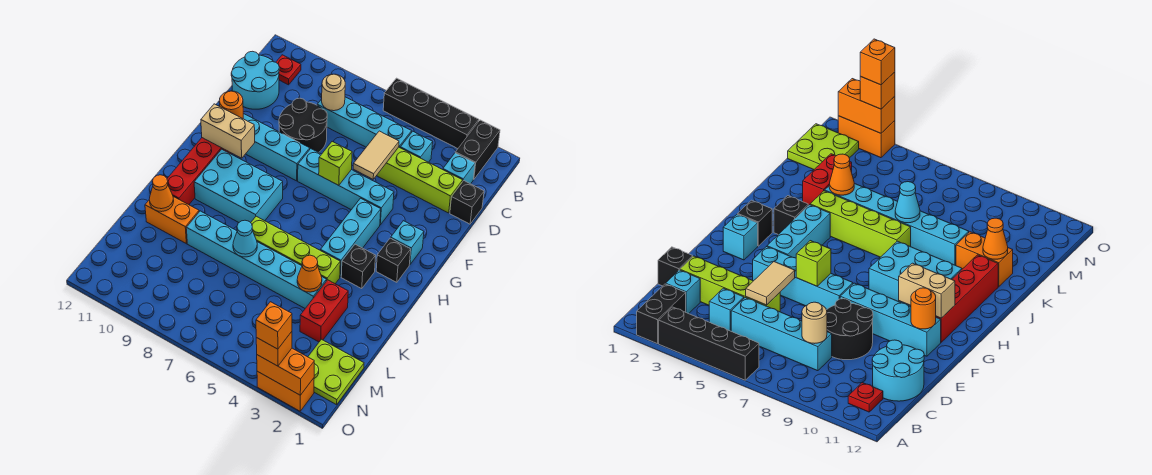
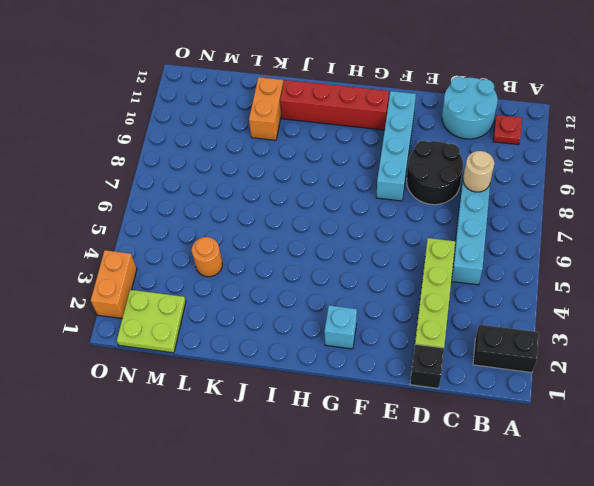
orange round brick L4 level 1 -> orange round brick F11 level 2
none -> black brick A3:A6 level 1
none -> cyan brick C2 level 1
none -> cyan brick C4 level 1
none -> cyan brick F4:F7 level 1

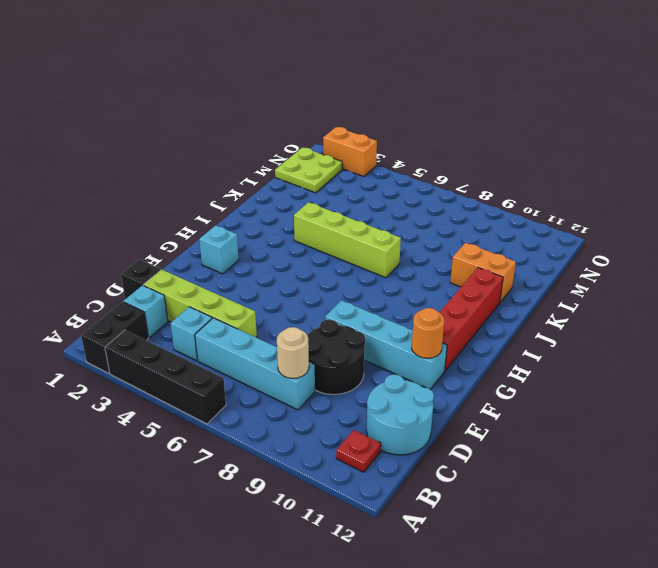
none -> cyan brick F4:F7 level 1
none -> cyan brick G4:I4 level 1
none -> black brick H2 level 1
none -> cyan brick H8:I10 level 1

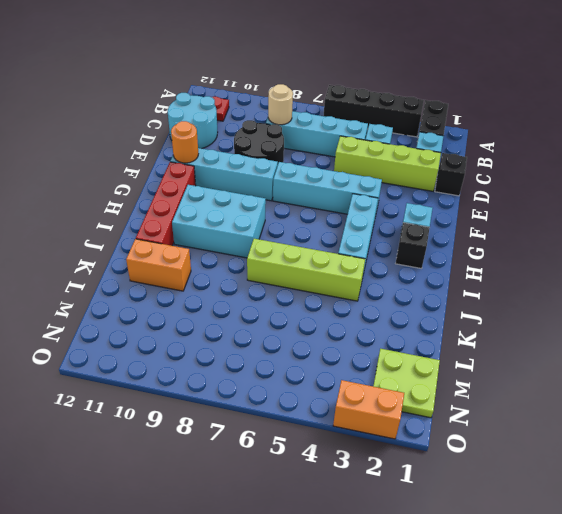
none -> black brick I3 level 1
none -> red brick K3:L3 level 1
none -> cyan brick K4:K9 level 1
none -> tan tile D5:E5 level 2

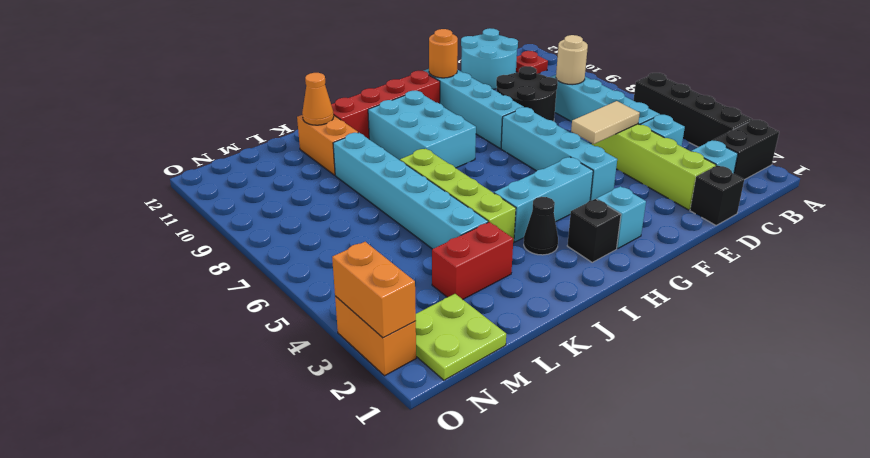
black cone I3 level 1 -> black brick I3 level 1
none -> lime brick F6 level 2
none -> tan brick G10:G11 level 2
none -> orange cone K4 level 2
none -> cyan cone K7 level 2

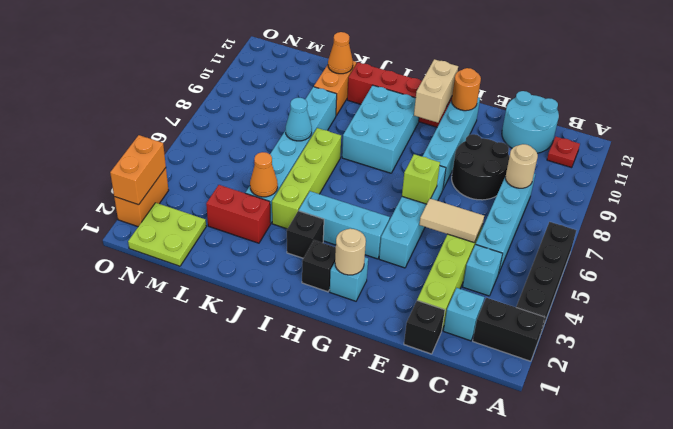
tan round brick G2 level 2 -> none
none -> orange brick O3 level 3
none -> orange brick O3 level 4

